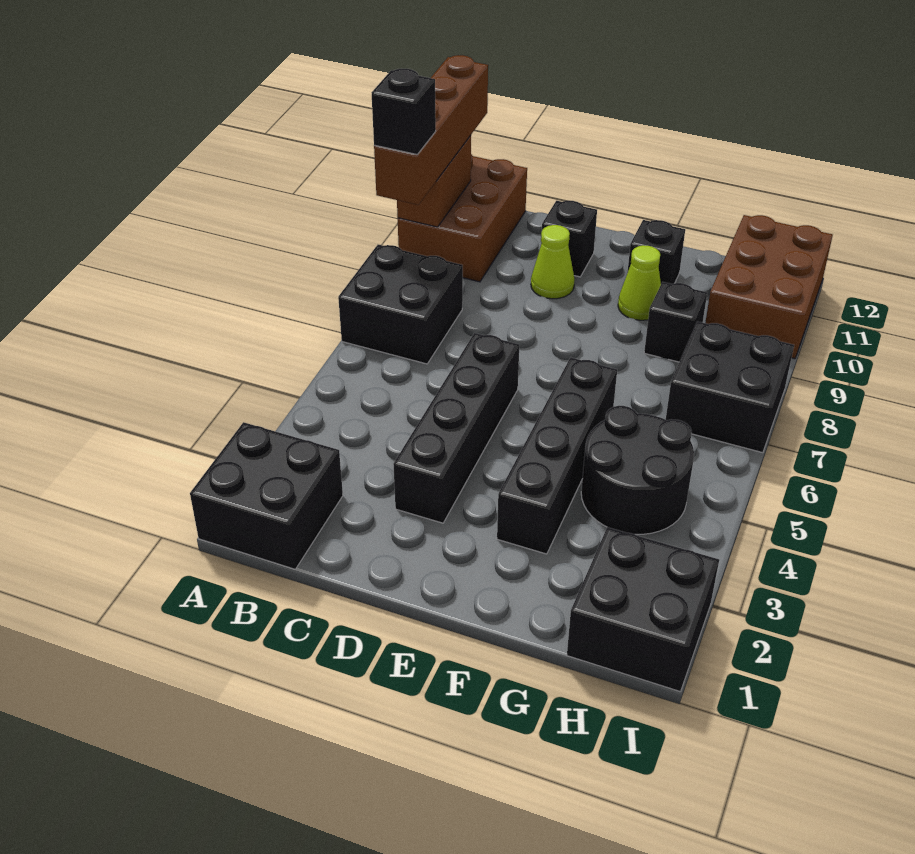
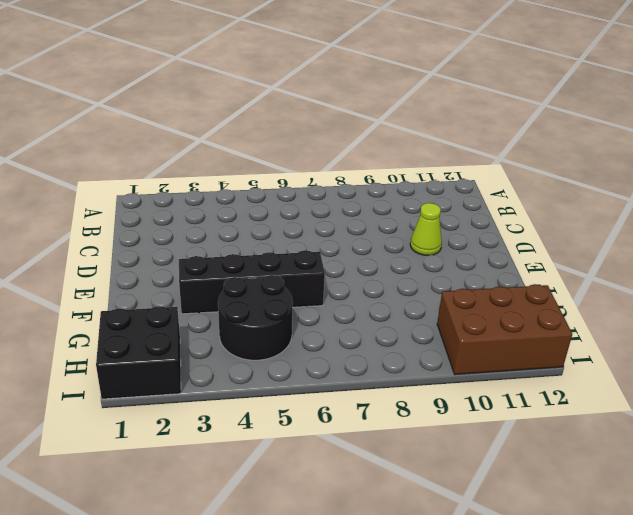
none -> black brick A1:B2 level 1
none -> black brick A7:B8 level 1
none -> brown brick A10:B12 level 1

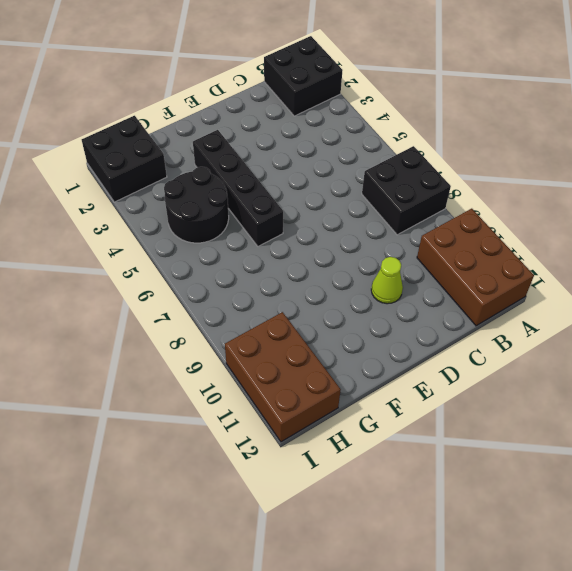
none -> black brick D3:D6 level 1
none -> black brick D11 level 1
none -> lime cone F10 level 1

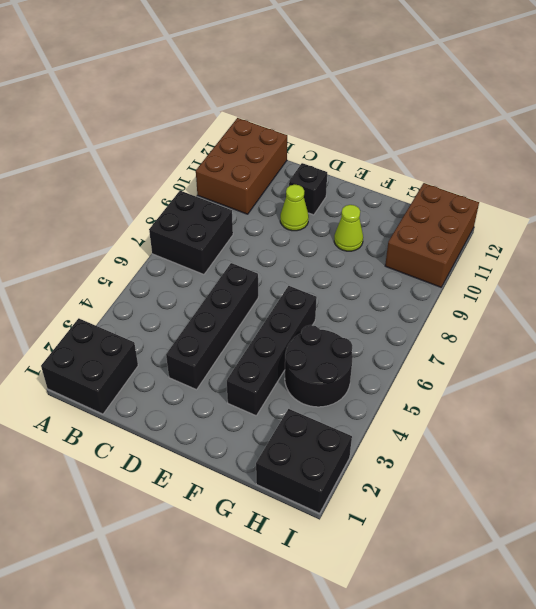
none -> black brick F11 level 1
none -> black brick G9 level 1
none -> black brick H7:I8 level 1

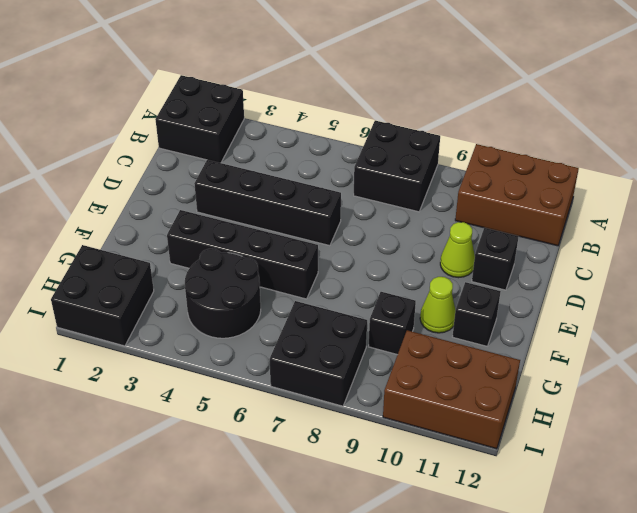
none -> brown brick A10:A11 level 2
none -> brown brick A9:A12 level 3
none -> black brick A9 level 4

